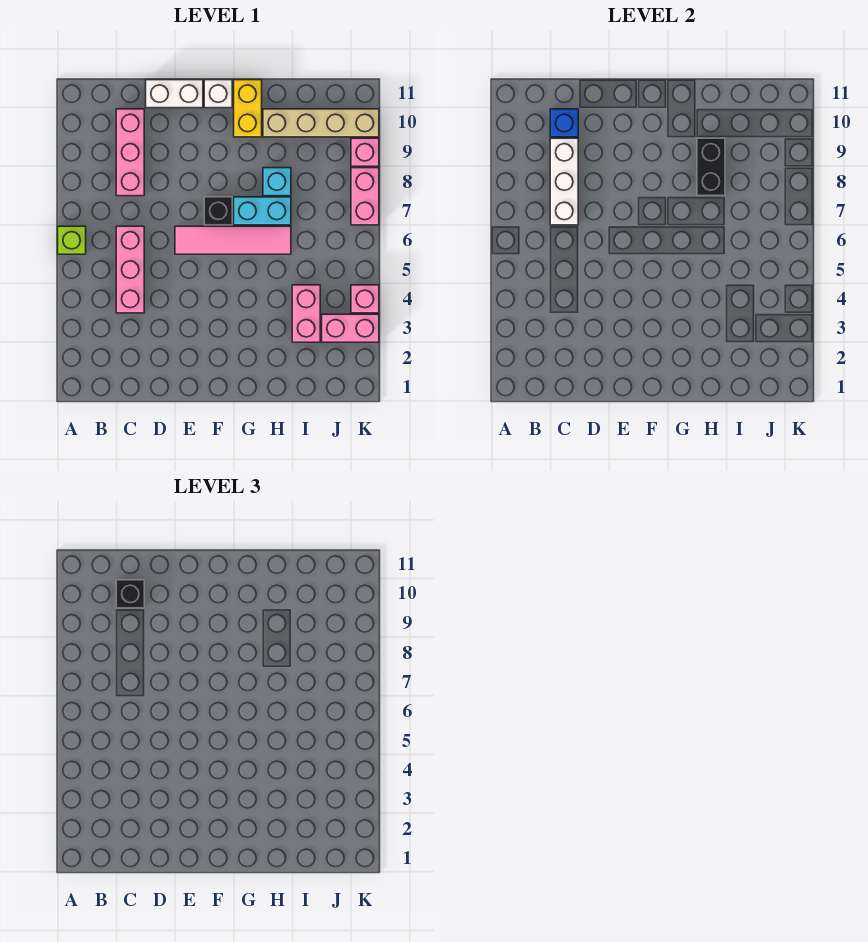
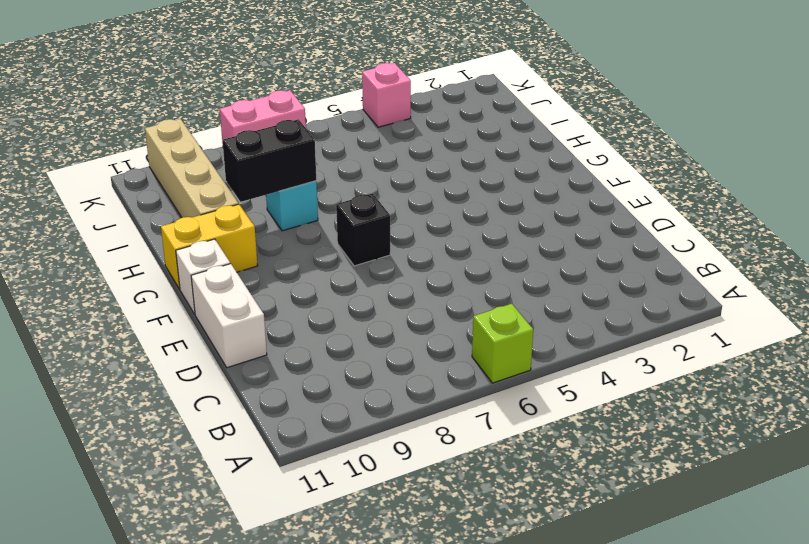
none -> pink brick C4:C6 level 1
none -> pink brick C8:C10 level 1
none -> pink tile E6:H6 level 1

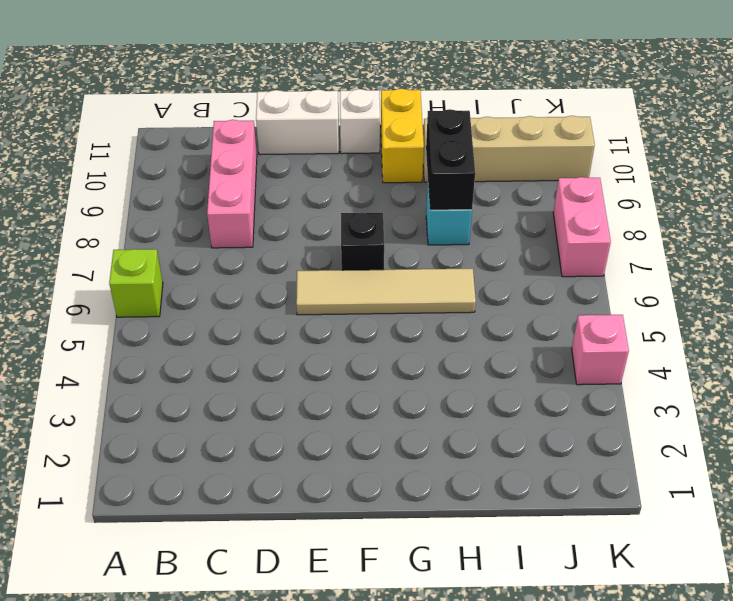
tan tile E6:H6 level 1 -> pink tile E6:H6 level 1
none -> pink brick C4:C6 level 1
none -> cyan brick G7:H7 level 1
none -> pink brick I3:I4 level 1

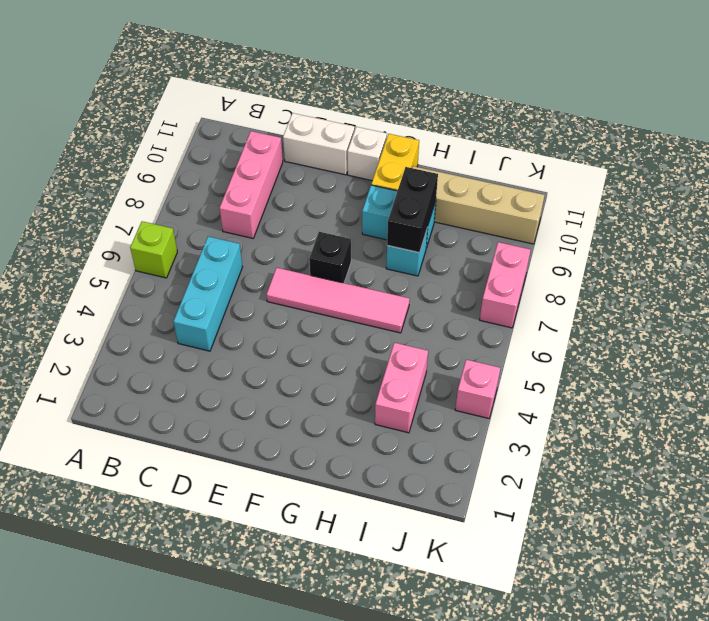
cyan brick C4:C6 level 1 -> pink brick C4:C6 level 1
cyan brick G9:H9 level 1 -> cyan brick G7:H7 level 1
none -> pink brick J3:K3 level 1
none -> pink brick K9 level 1
none -> white brick C7:C9 level 2

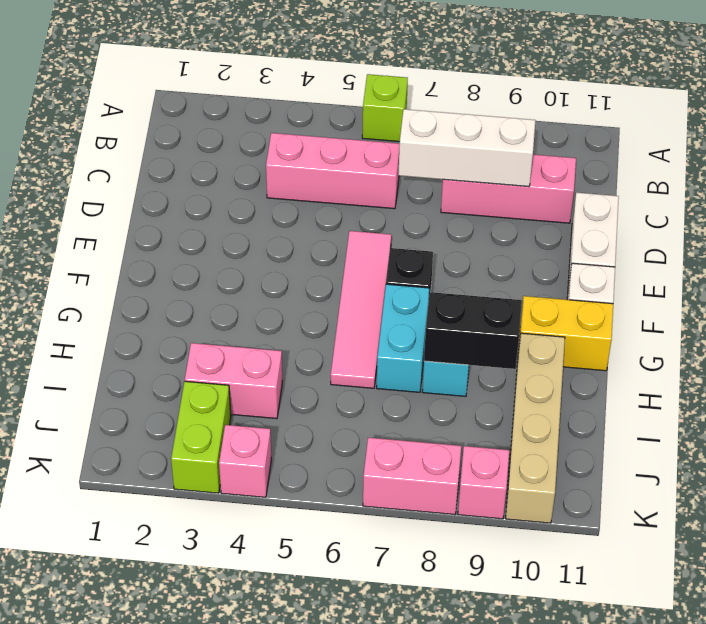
lime brick J3:K3 level 1 -> pink brick J3:K3 level 1
none -> blue brick C10 level 2
none -> black brick C10 level 3

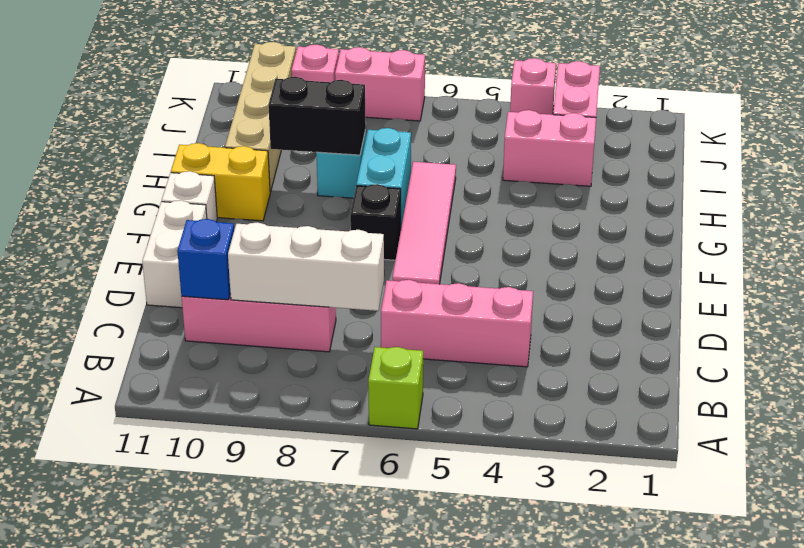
none -> black brick C10 level 3

